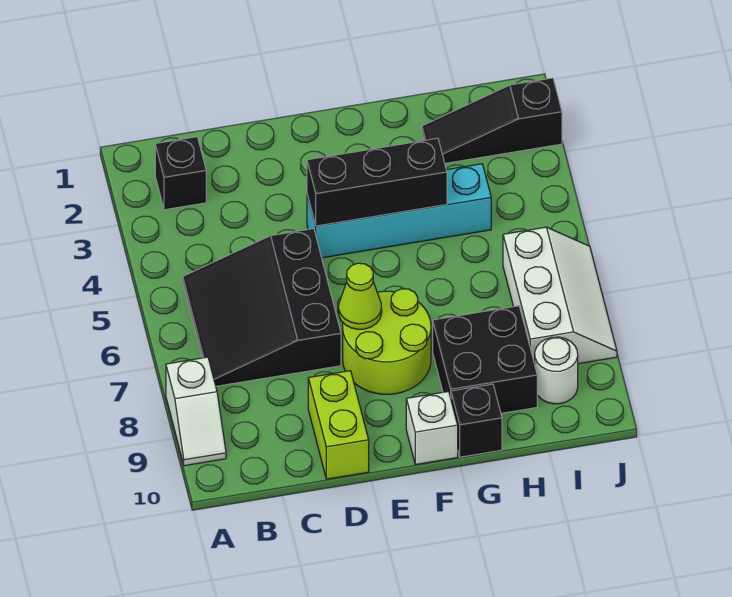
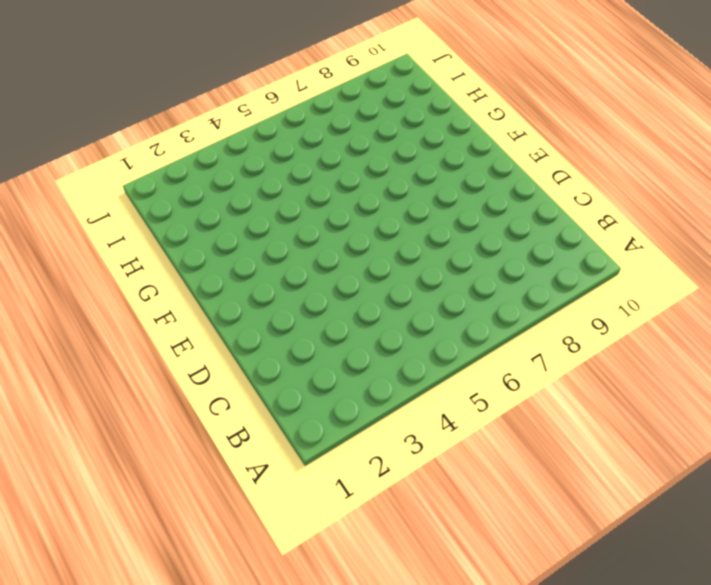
none -> white slope A8:A9 level 1 top 8
none -> black brick B2 level 1
none -> black slope B5:D7 level 1 top D

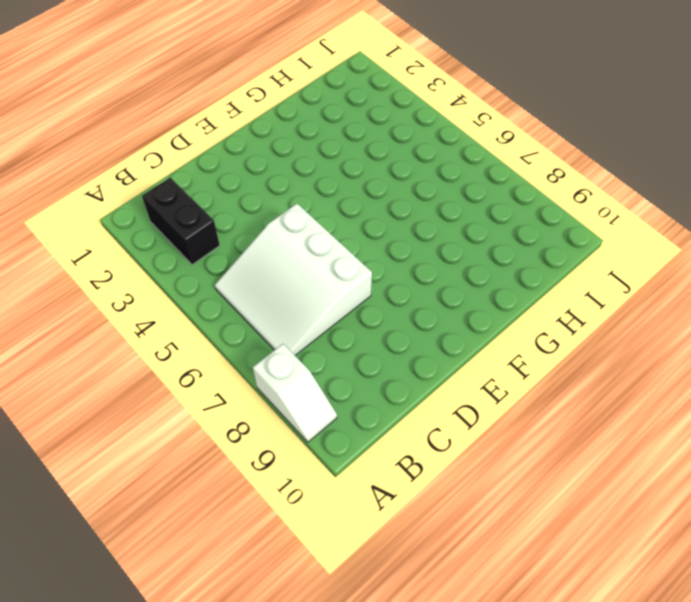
black brick B2:B3 level 1 -> black brick B2 level 1
white slope B5:D7 level 1 top D -> black slope B5:D7 level 1 top D
none -> lime brick D9:D10 level 1
none -> cyan brick E4:H4 level 1
none -> lime round brick E7:F8 level 1

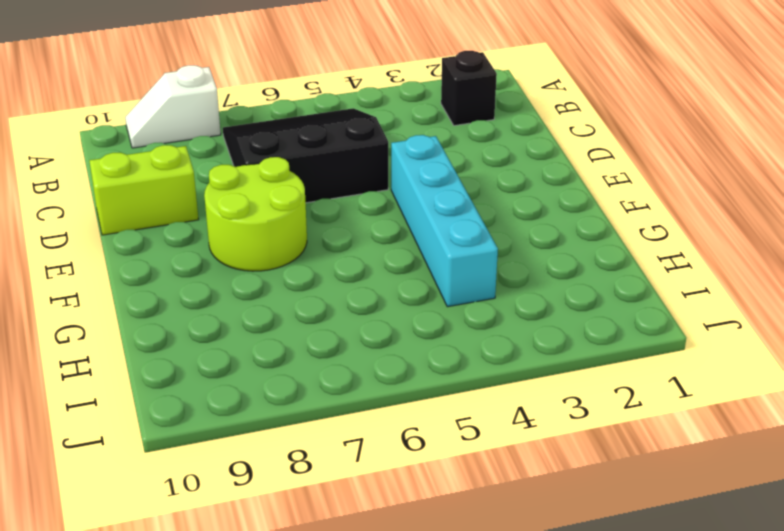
none -> white brick F10 level 1
none -> black brick G8:H9 level 1
none -> black brick G10 level 1

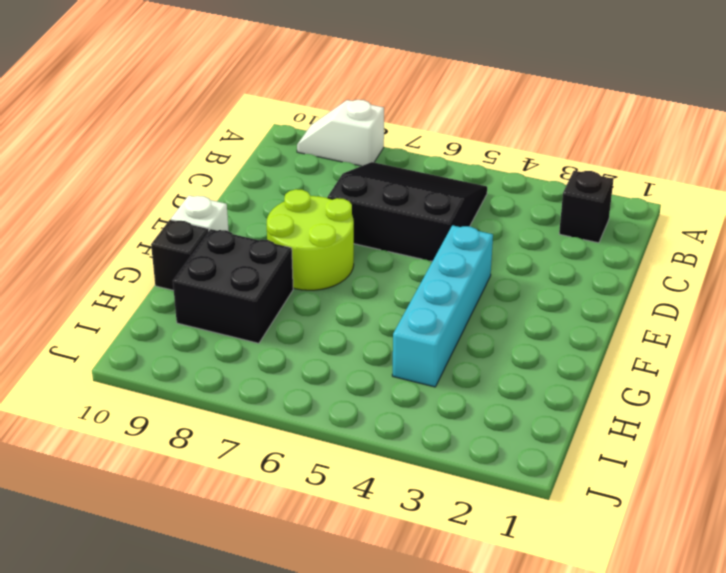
none -> lime brick D9:D10 level 1
none -> black slope H2:J2 level 1 top J
none -> white slope I6:J8 level 1 top I

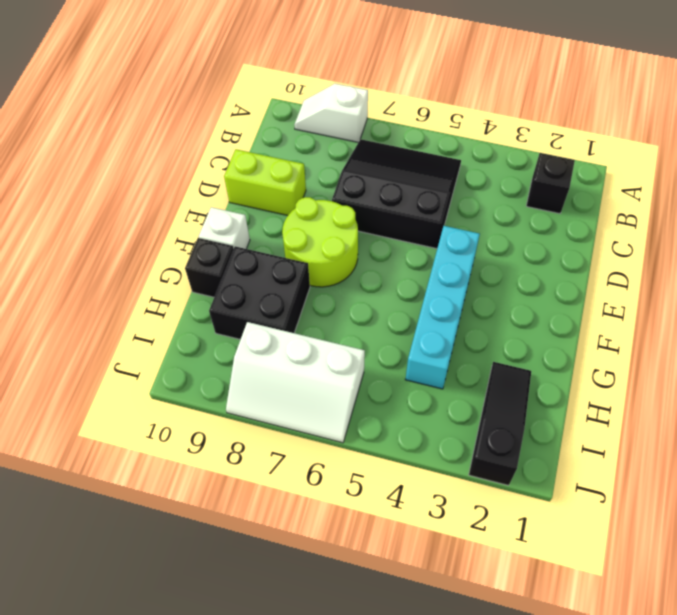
none -> white round brick I9 level 1
none -> black brick E4:G4 level 2
none -> lime cone E7 level 2

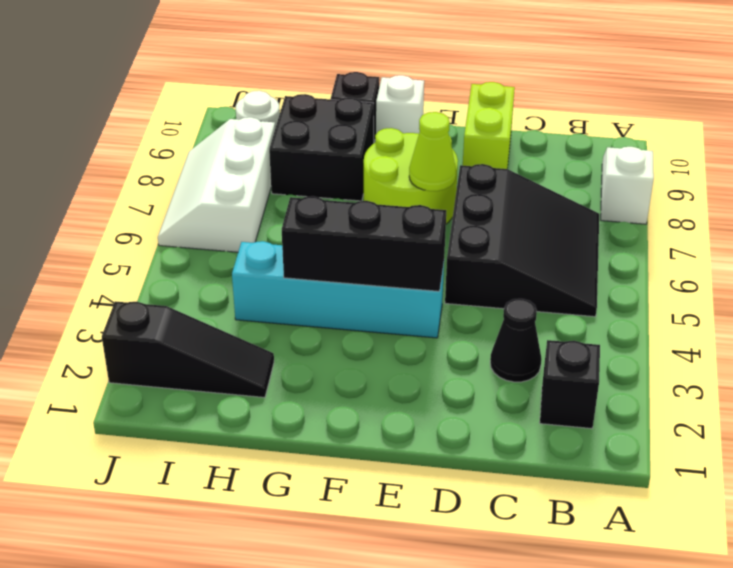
black cone C3 level 1 -> none

